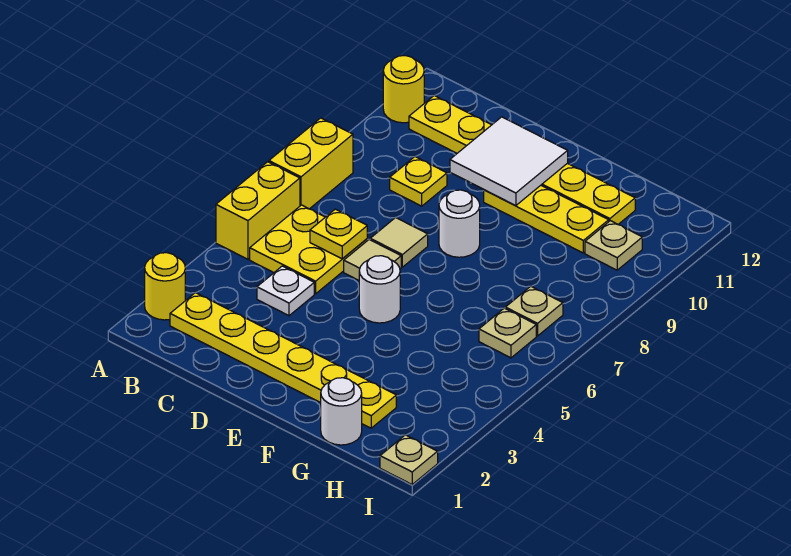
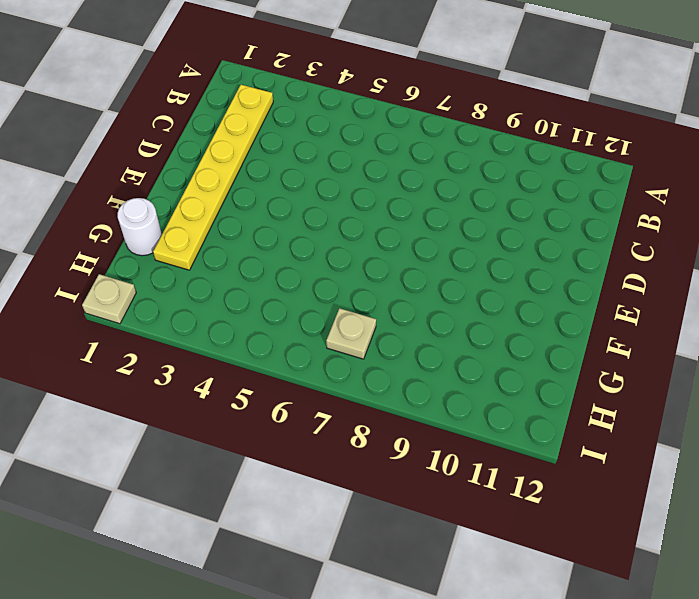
none -> yellow round brick A2 level 1
none -> yellow brick A5:A6 level 1
none -> yellow brick A7:A8 level 1

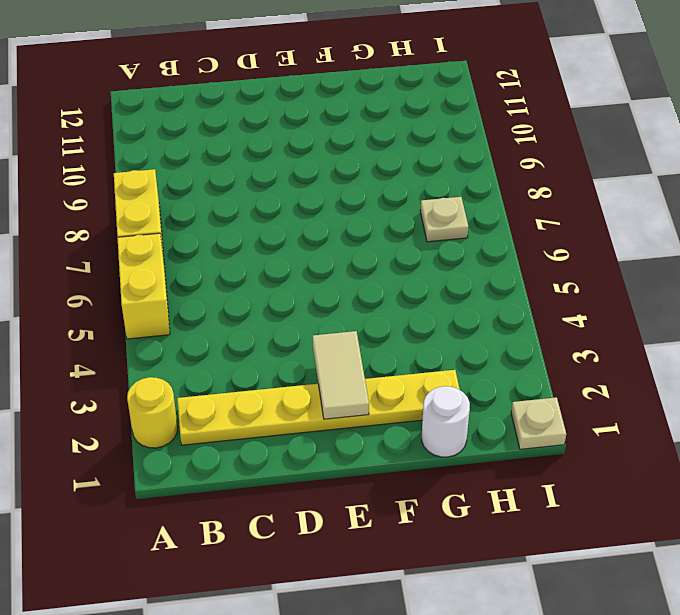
tan tile E2:E3 level 2 -> none
none -> yellow round brick A11 level 1
none -> yellow plate B5:C6 level 1
none -> yellow plate B11:G11 level 1

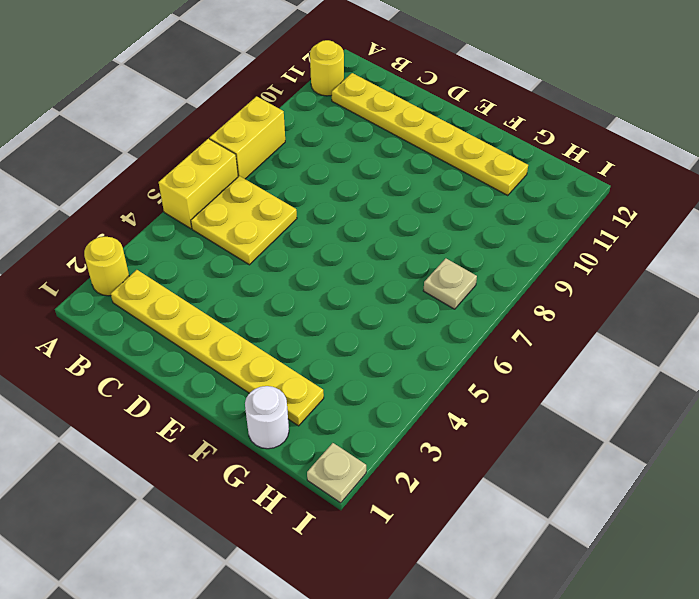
none -> white plate C4 level 1
none -> yellow plate C9 level 1
none -> tan tile D6 level 1

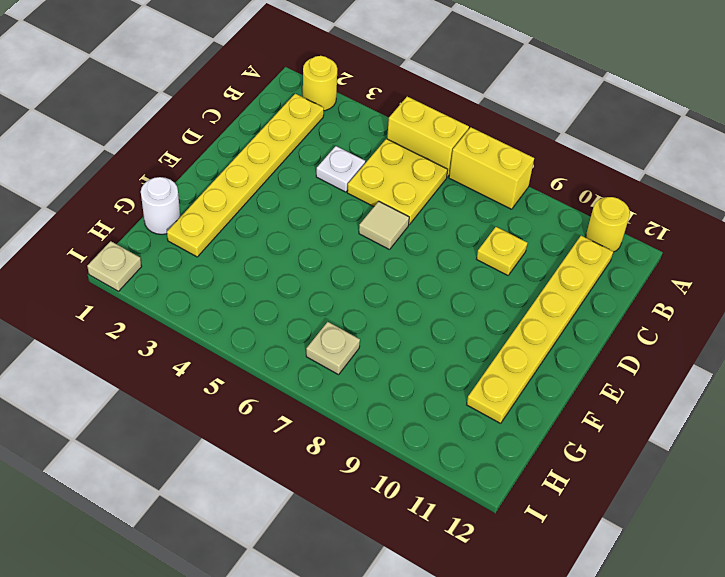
none -> tan tile D7 level 1
none -> white round brick E5 level 1
none -> white round brick E8 level 1

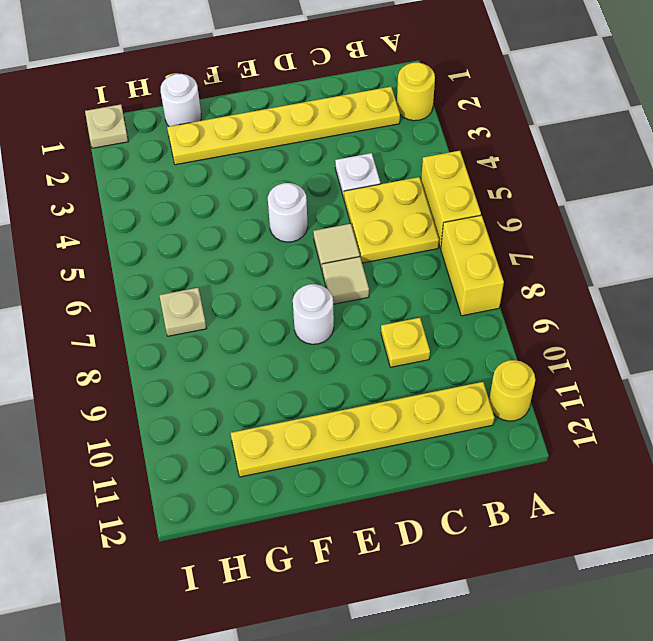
none -> yellow plate E10:G10 level 1
none -> tan plate H6 level 1
none -> tan plate H10 level 1

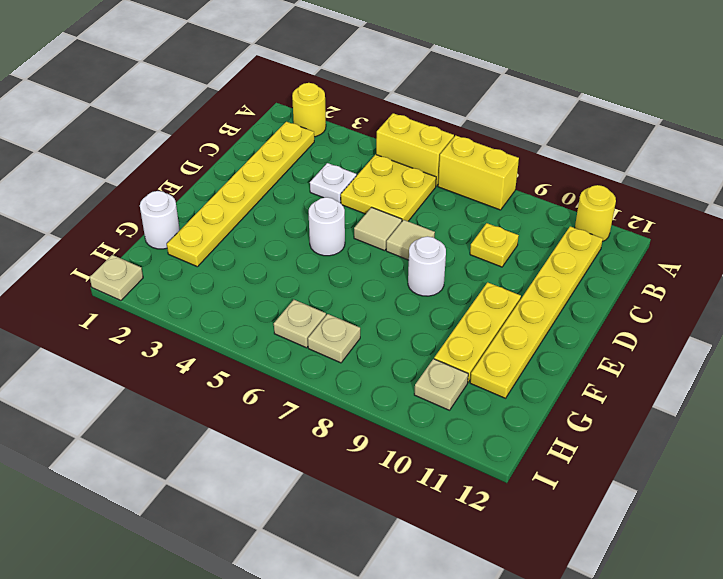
none -> yellow plate C6 level 2
none -> white tile D10:E11 level 2

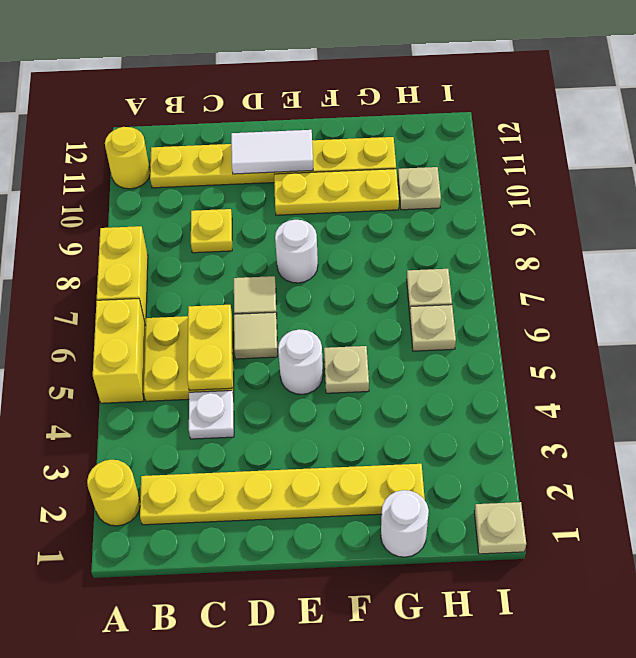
yellow plate C5:C6 level 2 -> yellow plate C6 level 2
white tile D11:E11 level 2 -> white tile D10:E11 level 2
tan plate F5 level 1 -> none

